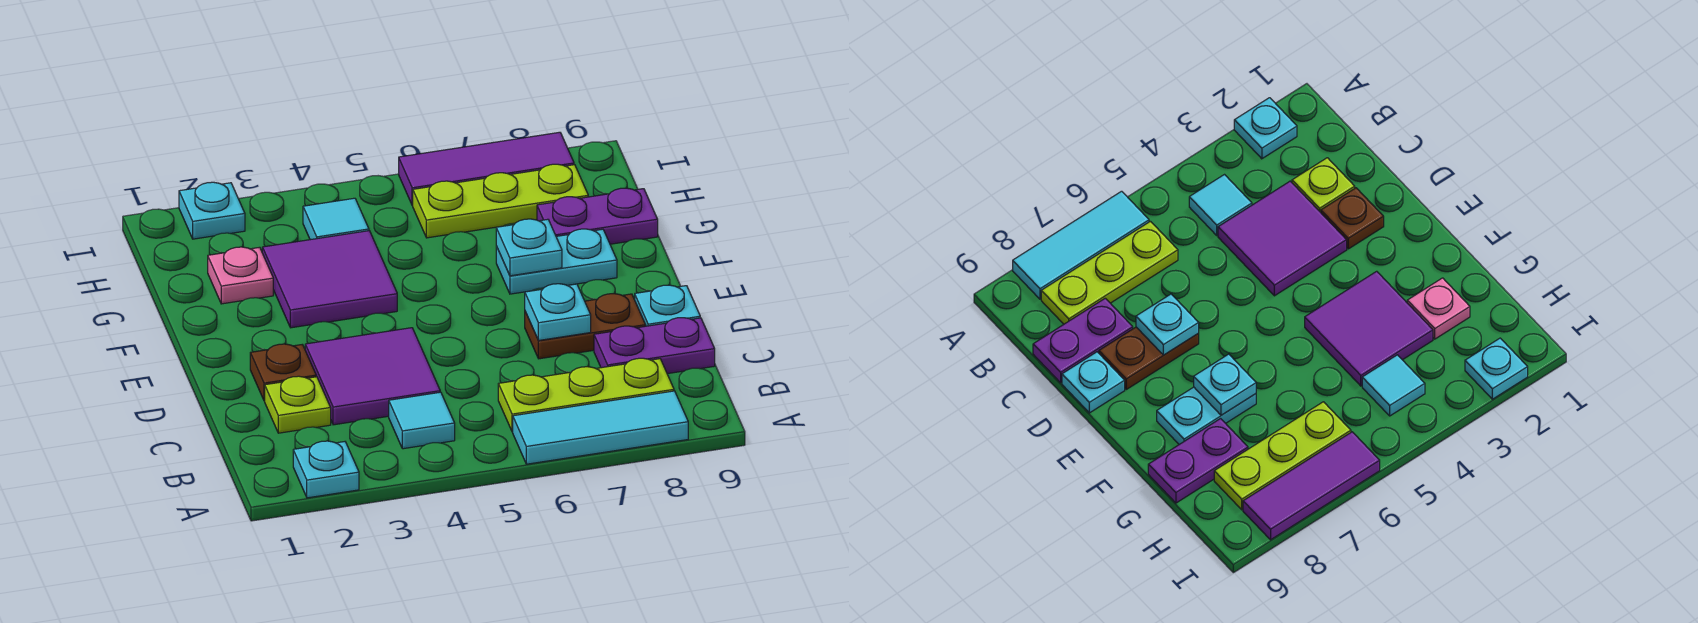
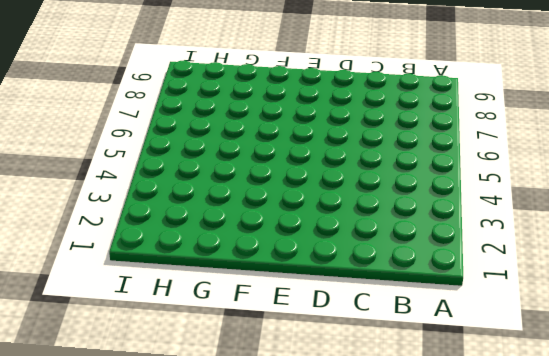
none -> cyan plate A2 level 1
none -> cyan tile A6:A8 level 1
none -> cyan tile B4 level 1

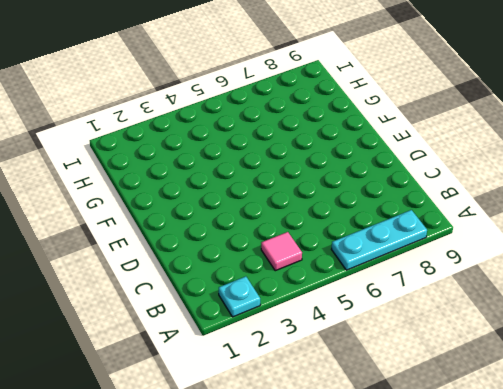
cyan plate A6:A8 level 1 -> cyan tile A6:A8 level 1
pink tile B4 level 1 -> cyan tile B4 level 1
none -> lime plate B6:B8 level 1
none -> lime plate C2 level 1
none -> purple tile C3:D4 level 1

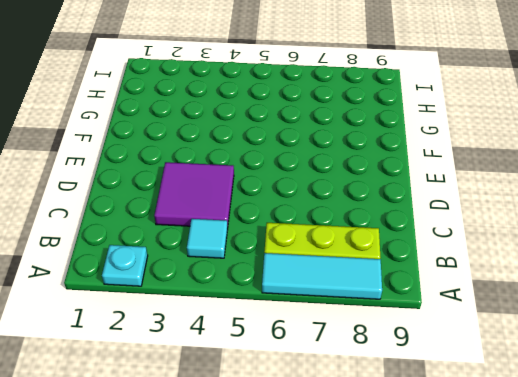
none -> lime plate C2 level 1
none -> purple plate C8:C9 level 1
none -> brown plate D2 level 1

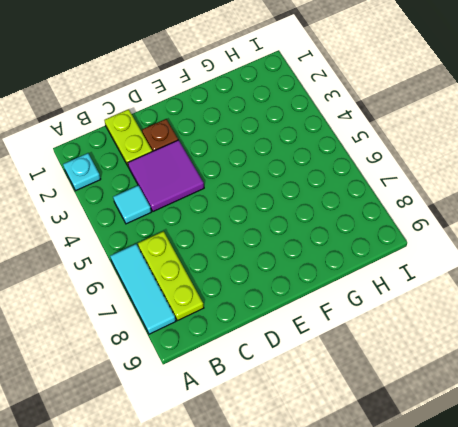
lime plate C1:C2 level 1 -> lime plate C2 level 1
none -> purple plate C8:C9 level 1
none -> brown plate D7:D8 level 1
none -> cyan plate D9 level 1

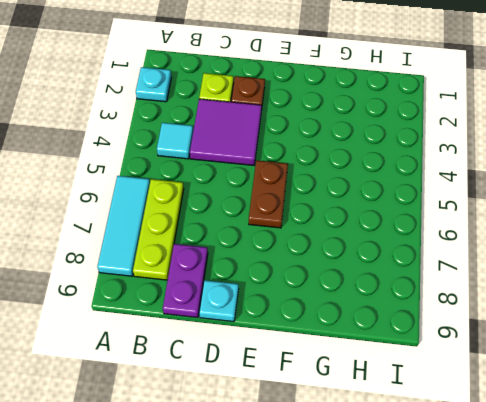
brown plate E5:E6 level 1 -> brown plate D7:D8 level 1
none -> purple tile F3:G4 level 1
none -> cyan plate F7:F8 level 1
none -> pink plate G2 level 1

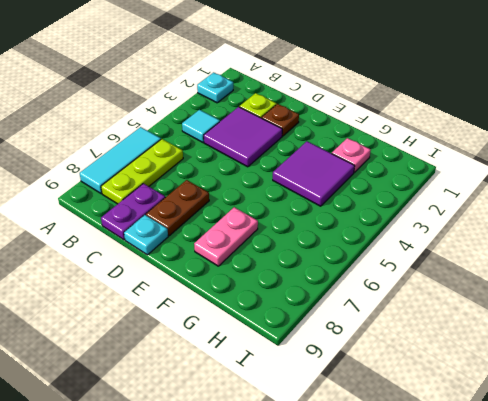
pink plate F7:F8 level 1 -> cyan plate F7:F8 level 1
none -> purple plate G8:G9 level 1
none -> cyan tile H4 level 1
none -> lime plate H6:H8 level 1

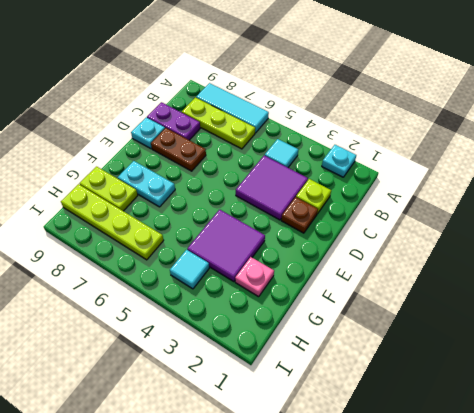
lime plate G8:G9 level 1 -> purple plate G8:G9 level 1
lime plate H6:H9 level 1 -> lime plate H6:H8 level 1
none -> cyan plate I2 level 1
none -> purple tile I6:I8 level 1
none -> cyan plate D7 level 2

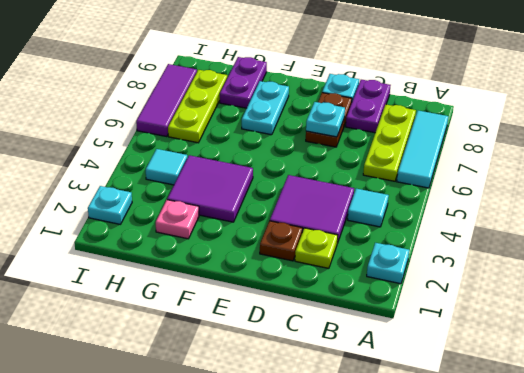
none -> cyan plate F7 level 2

